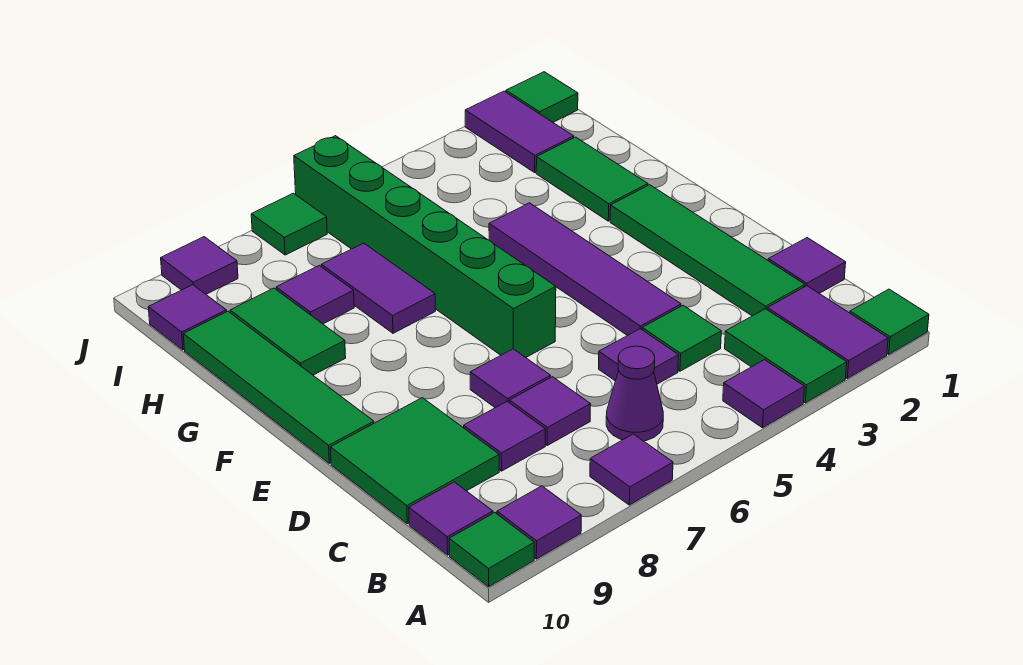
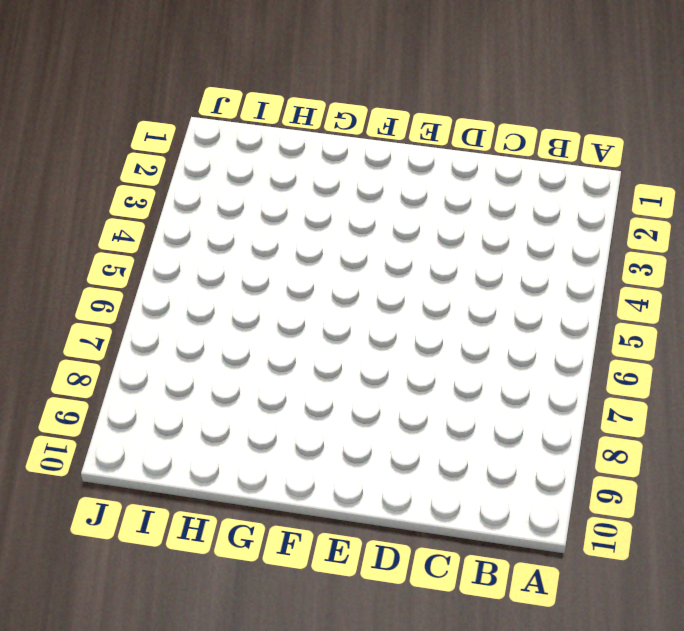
none -> green tile A1 level 1
none -> purple tile A2:B2 level 1
none -> green tile A3:B3 level 1

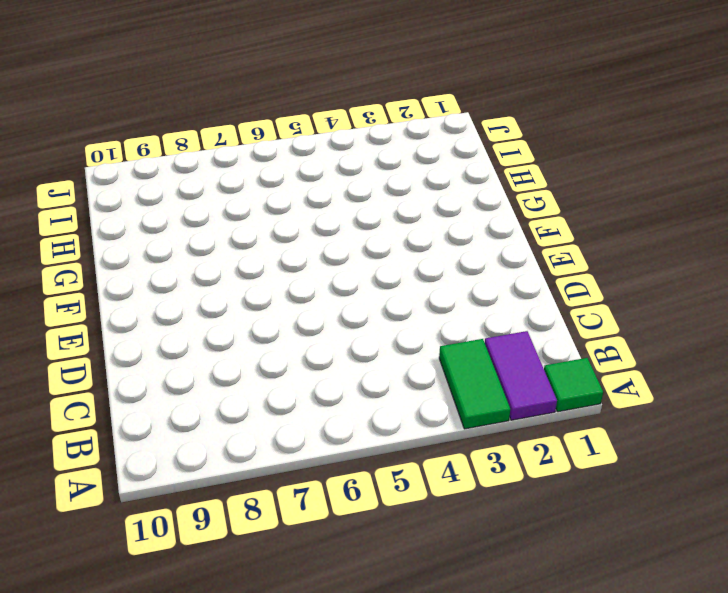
none -> purple tile A4 level 1
none -> purple tile A7 level 1
none -> purple tile A9 level 1

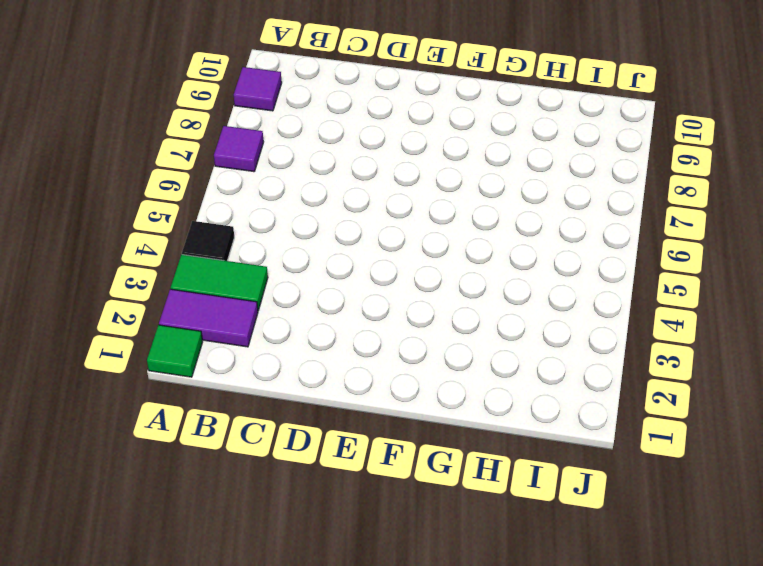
black tile A4 level 1 -> purple tile A4 level 1
none -> green tile A10 level 1
none -> purple cone B6 level 1
none -> purple tile B10 level 1

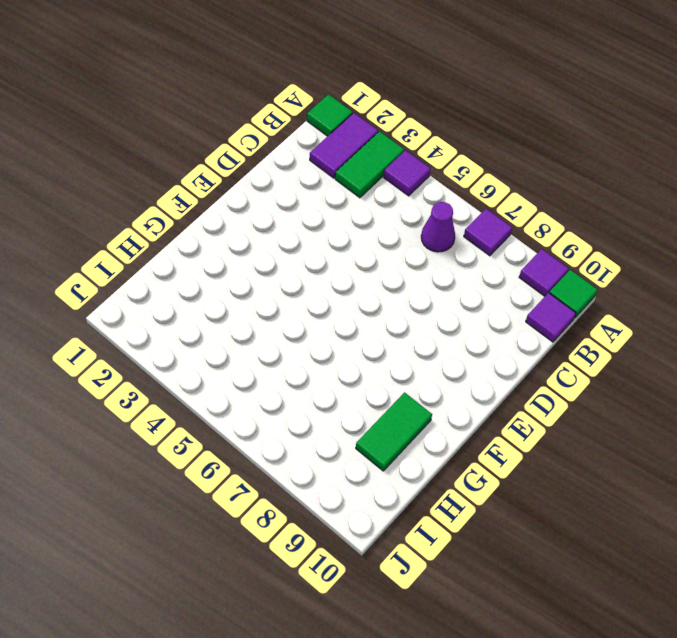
none -> purple tile C1 level 1
none -> green tile C2:F2 level 1
none -> green tile C4 level 1

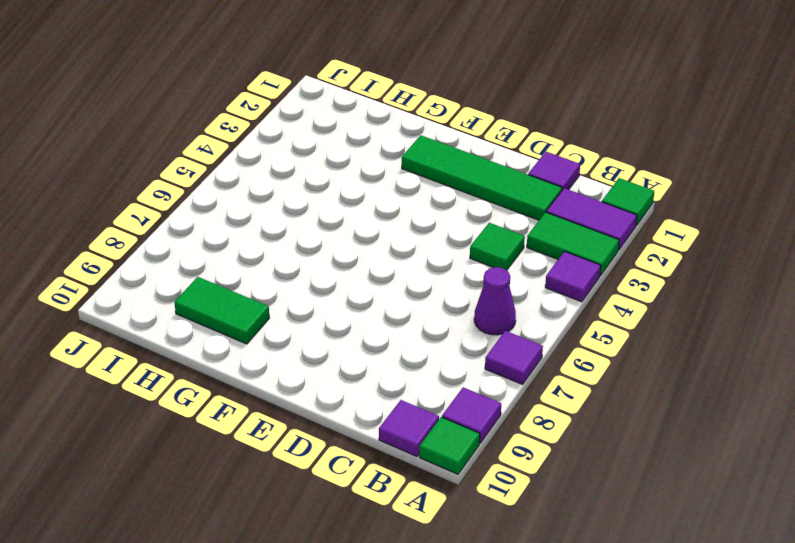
none -> purple tile C5 level 1
none -> purple tile C7 level 1
none -> purple tile C8 level 1

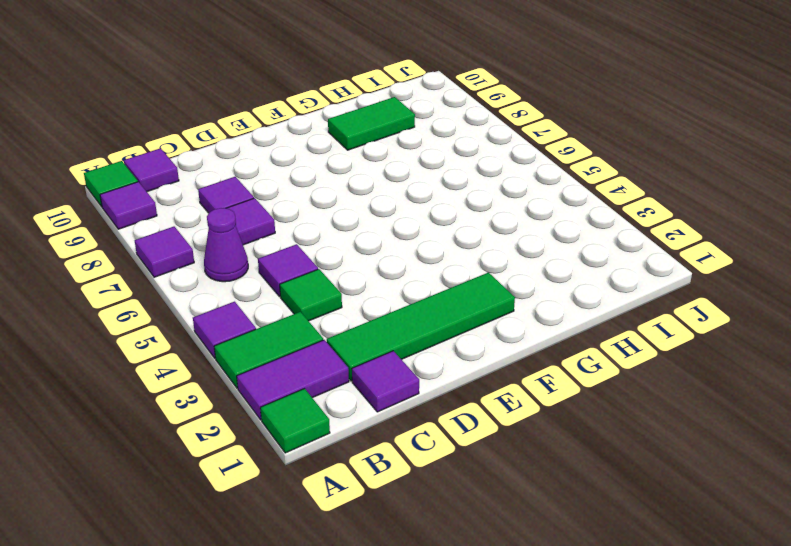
none -> green tile C9:D10 level 1
none -> purple tile D4:G4 level 1
none -> purple tile D7 level 1

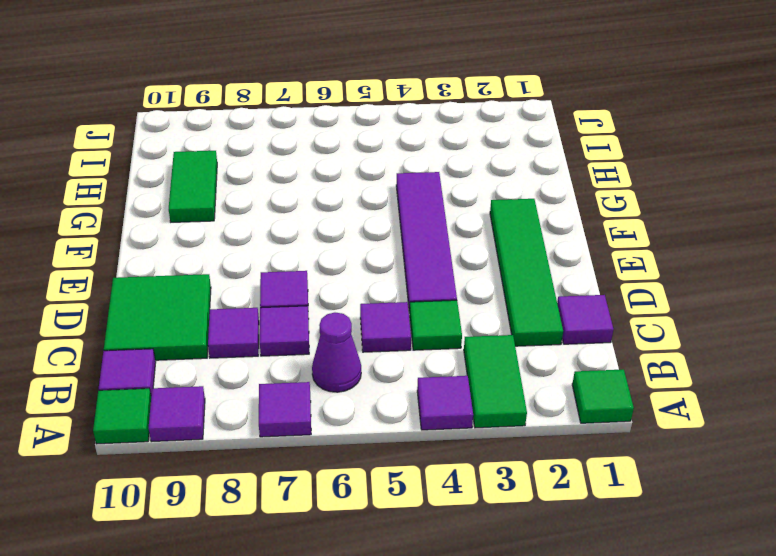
none -> purple tile A2:B2 level 1
none -> green brick E6:J6 level 1
none -> green tile E10:H10 level 1

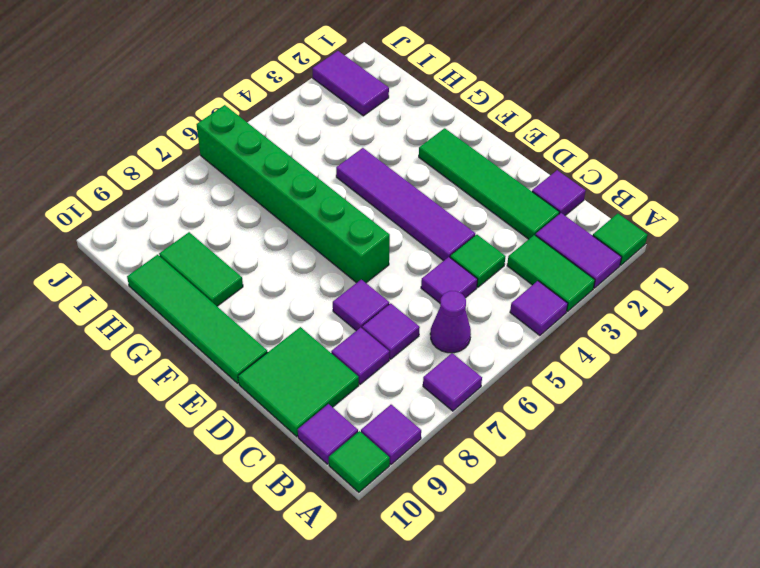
none -> green tile G2:H2 level 1
none -> purple tile G7:H7 level 1
none -> purple tile H8 level 1

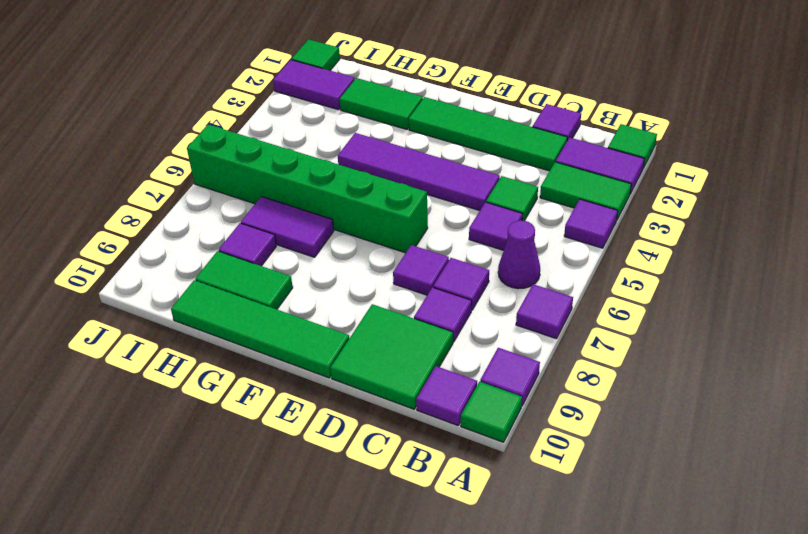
none -> purple tile I10 level 1
none -> green tile J7 level 1
none -> purple tile J9 level 1

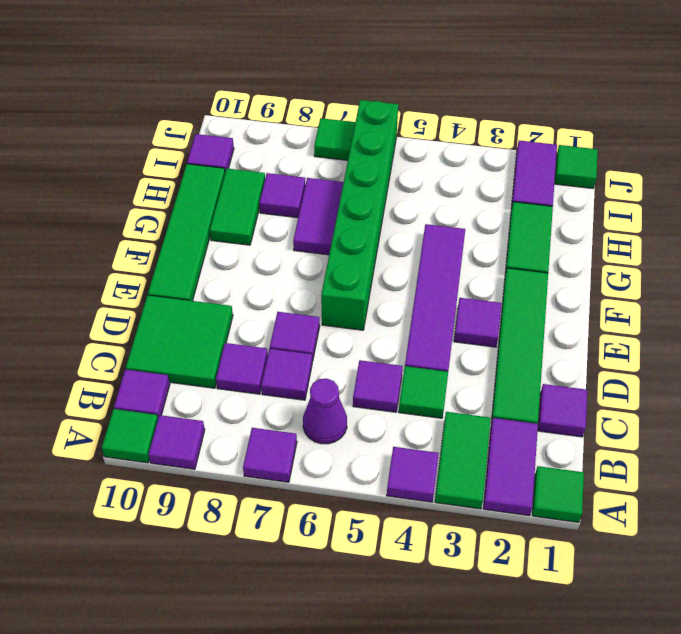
purple tile E3 level 1 -> purple tile J9 level 1

